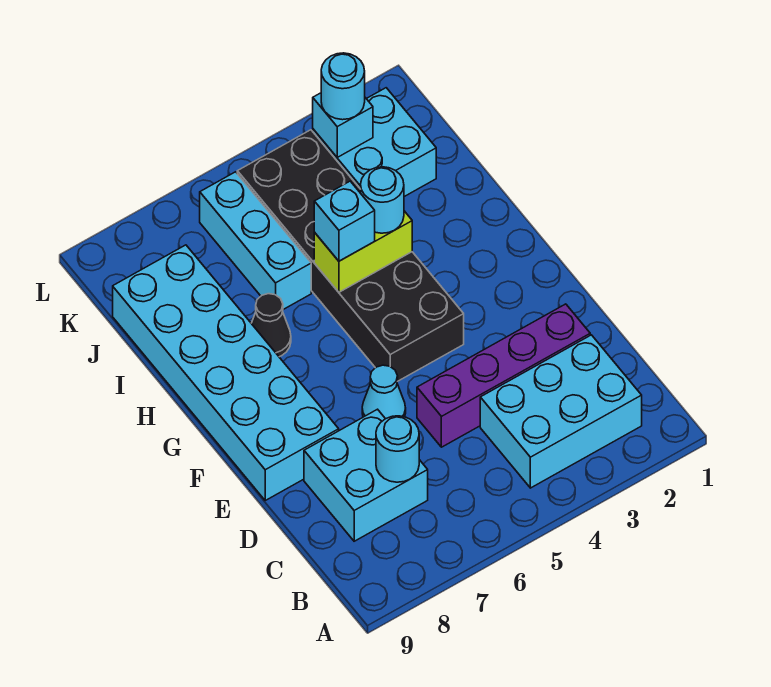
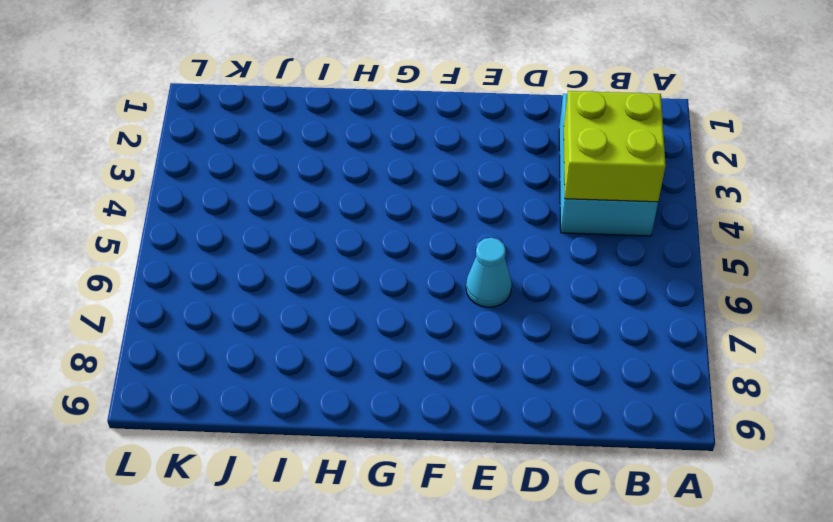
lime brick B3:C4 level 2 -> none
none -> cyan brick C7:D8 level 1
none -> purple brick D2:D5 level 1
none -> cyan brick E8:J9 level 1

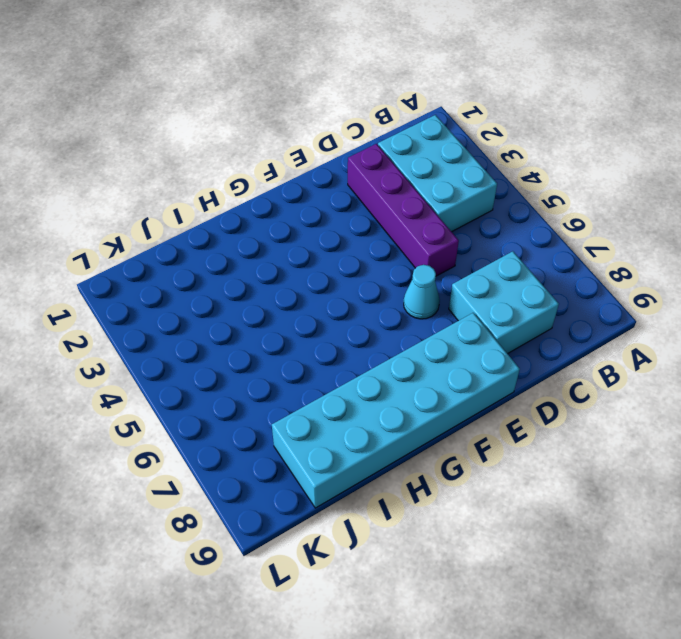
none -> black brick F4:K5 level 1
none -> black cone H7 level 1
none -> cyan brick I6:K6 level 1

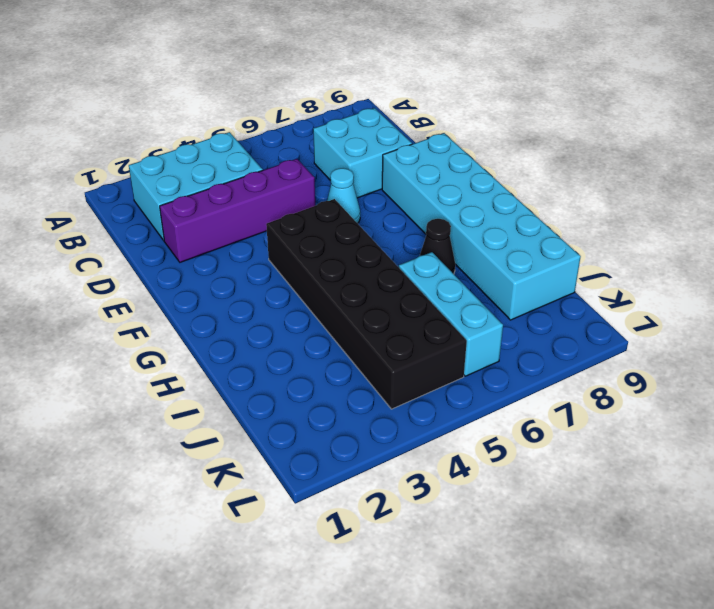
none -> cyan brick J2:K3 level 1
none -> cyan round brick C7 level 2
none -> lime brick H4:H5 level 2

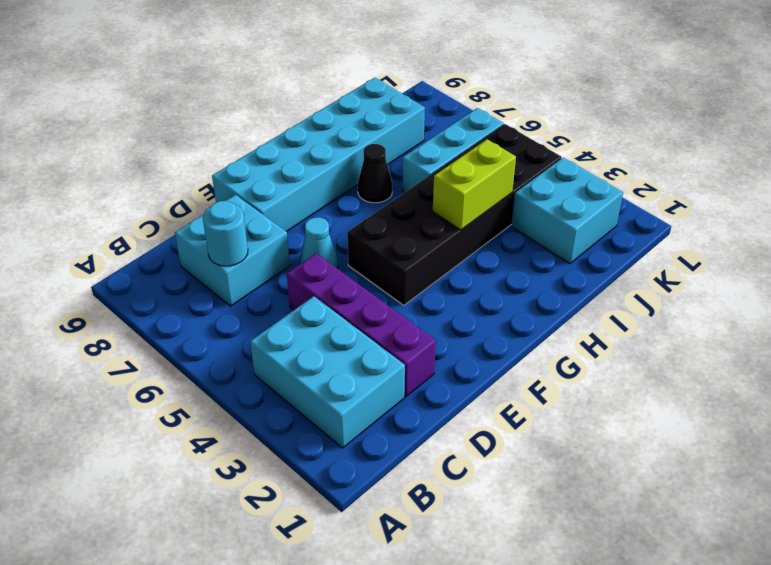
lime brick H4:I4 level 2 -> lime brick H4:H5 level 2
none -> cyan brick K3 level 2
none -> cyan round brick H4 level 3
none -> cyan brick H5 level 3

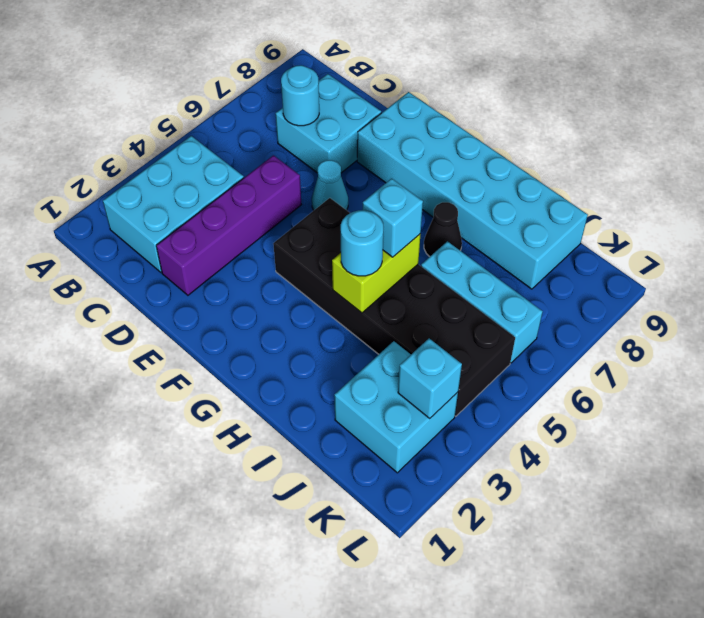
none -> cyan round brick K3 level 3

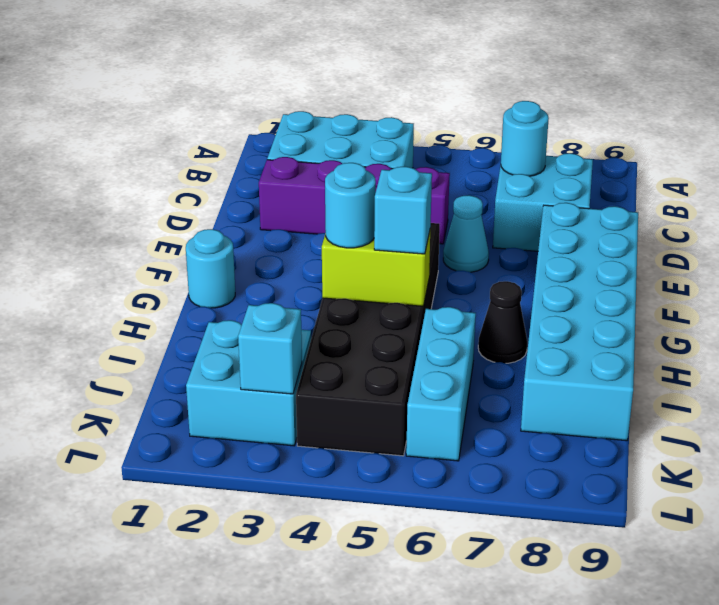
cyan round brick G1 level 1 -> cyan round brick K3 level 3

